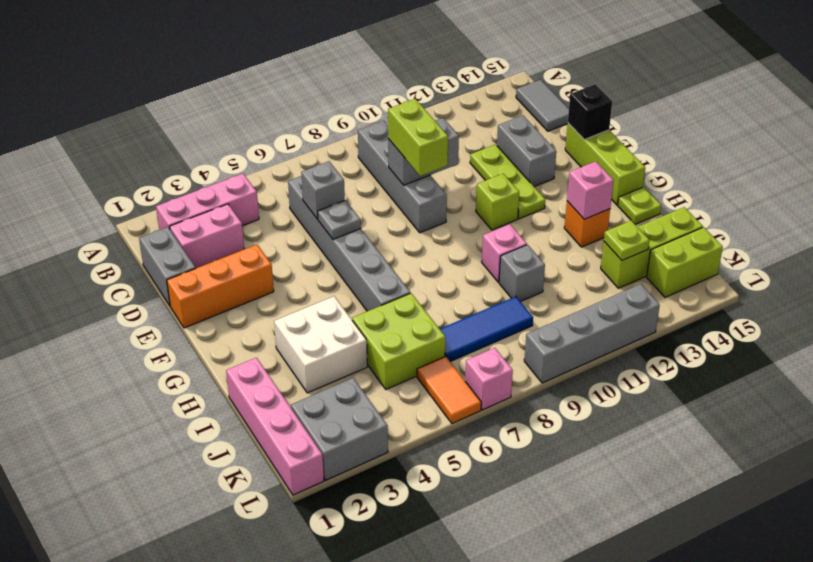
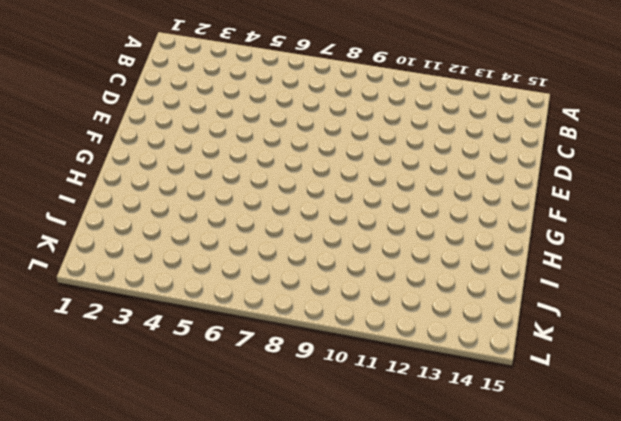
none -> pink brick B2:B4 level 1
none -> grey brick B9:E9 level 1
none -> grey tile B15:C15 level 1
none -> grey brick C1:D1 level 1

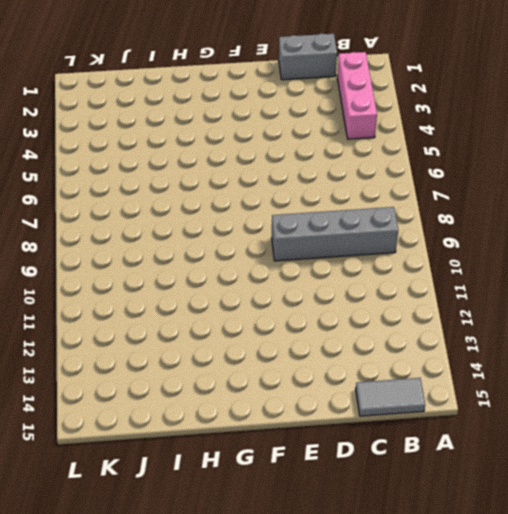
none -> pink brick C2:C3 level 1
none -> grey brick C6:H6 level 1
none -> lime plate D12:F12 level 1
none -> grey brick D13:E13 level 1

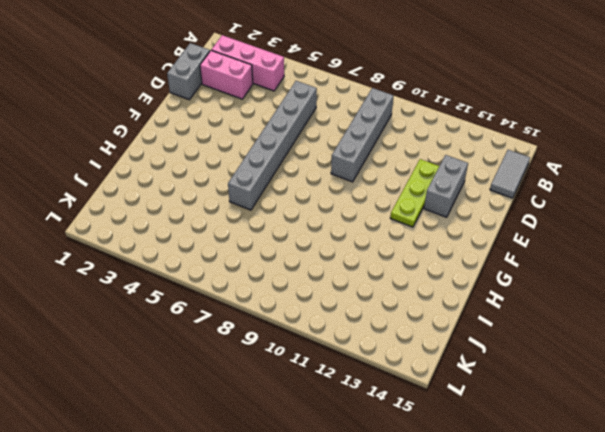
none -> orange brick E1:E3 level 1
none -> lime brick E15:G15 level 1
none -> lime brick F11 level 1
none -> white brick H3:I4 level 1

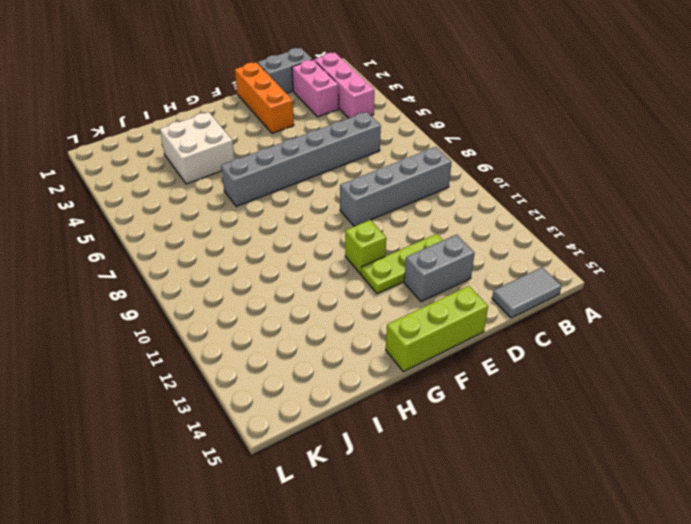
none -> pink brick H10 level 1
none -> orange brick H13 level 1
none -> lime plate H15 level 1
none -> pink brick I1:L1 level 1

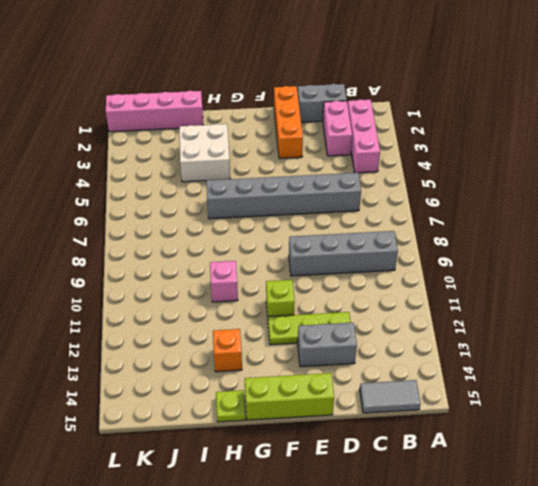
none -> lime brick I5:J6 level 1
none -> grey brick I10 level 1
none -> blue tile J7:J9 level 1
none -> lime brick J13:J15 level 1

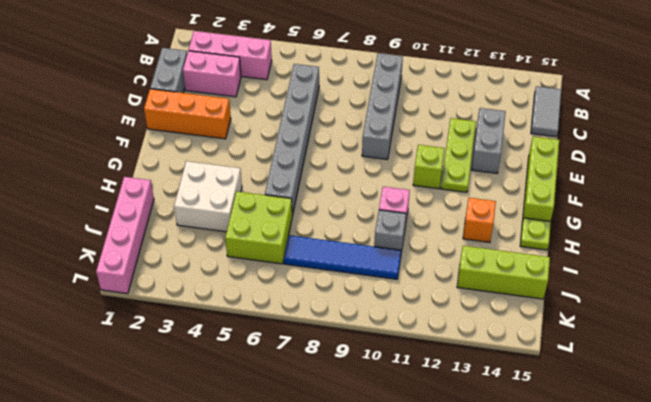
blue tile J7:J10 level 1 -> blue tile J7:J9 level 1
none -> grey brick K2:L3 level 1
none -> orange tile K6:L6 level 1
none -> lime brick K14:K15 level 1
none -> pink brick L7 level 1

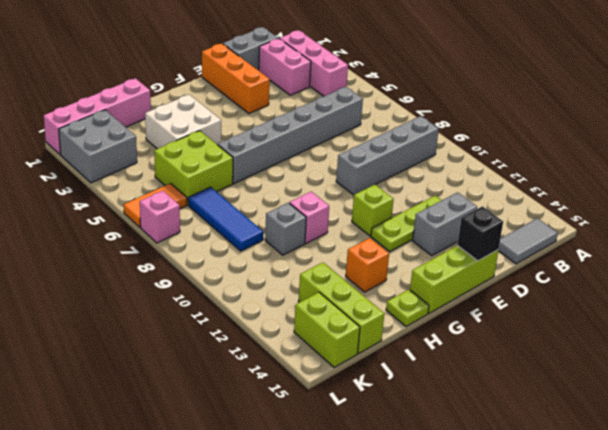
none -> grey brick L9:L12 level 1
none -> grey brick D6 level 2
none -> grey brick D9:D10 level 2
none -> grey plate E6 level 2

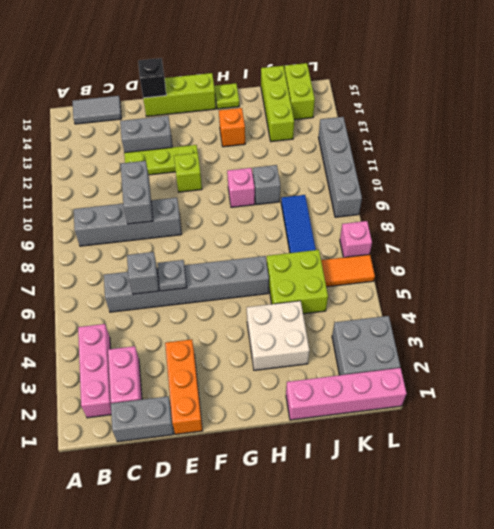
none -> pink brick H13 level 2
none -> lime plate J13 level 2
none -> lime brick D9:E9 level 3

